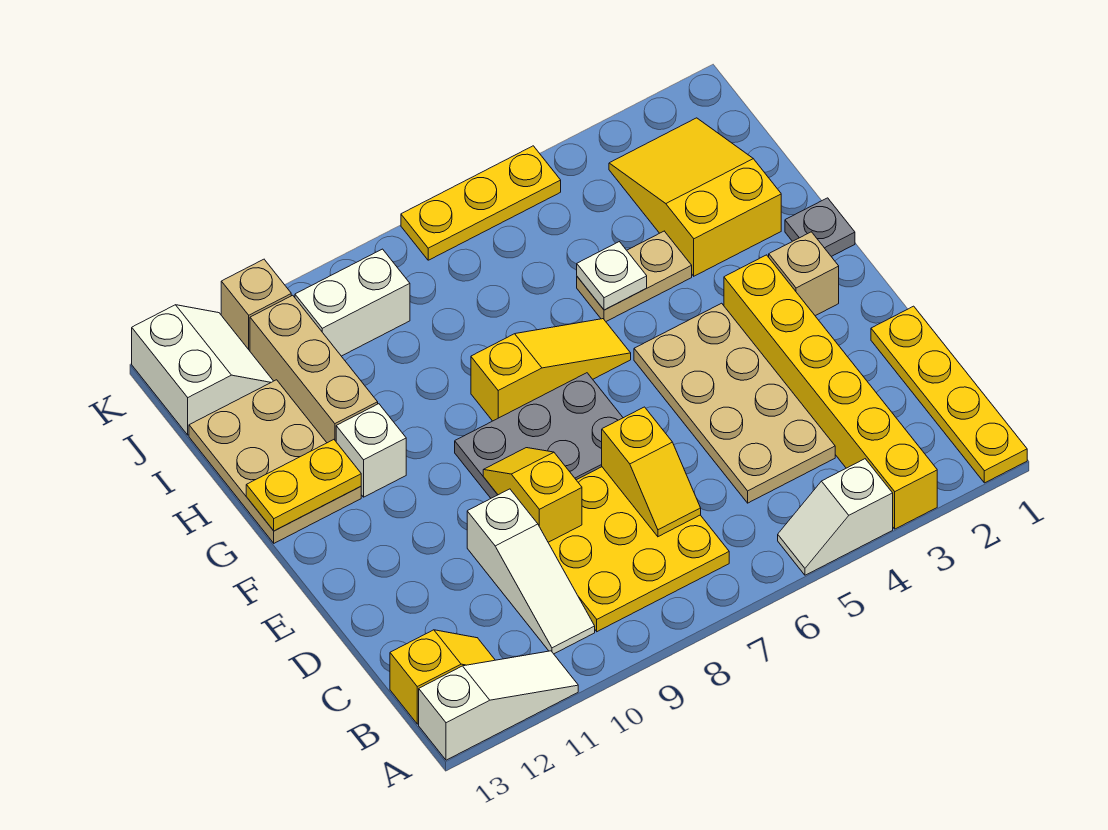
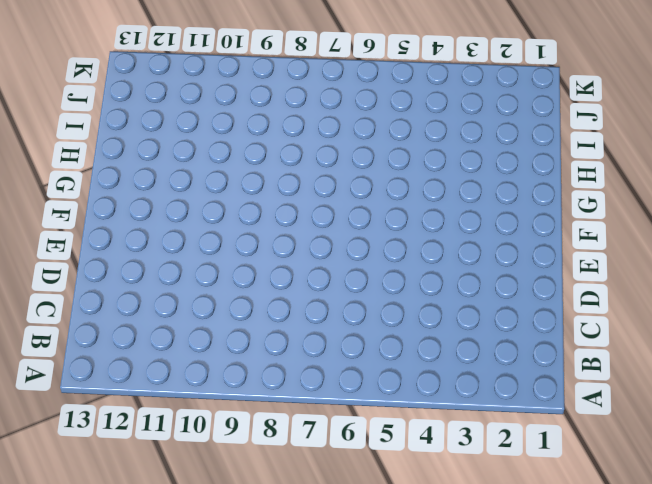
none -> yellow plate A1:D1 level 1
none -> yellow brick A3:F3 level 1
none -> white slope A4:A5 level 1 top 4

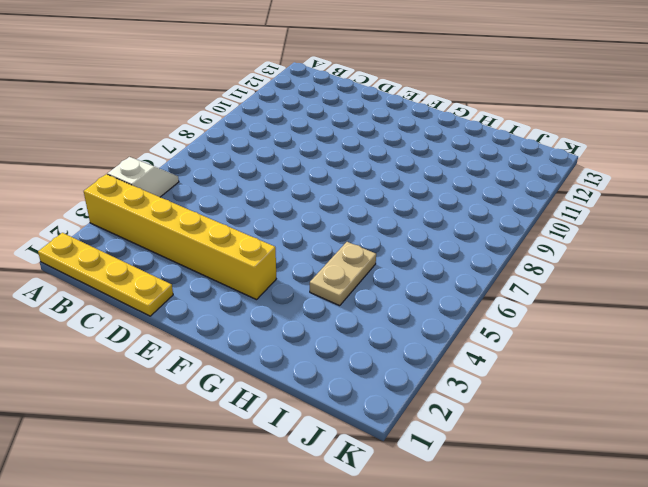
none -> white slope A11:A13 level 1 top 13
none -> yellow plate B7:D9 level 1
none -> white slope B10:D10 level 1 top D

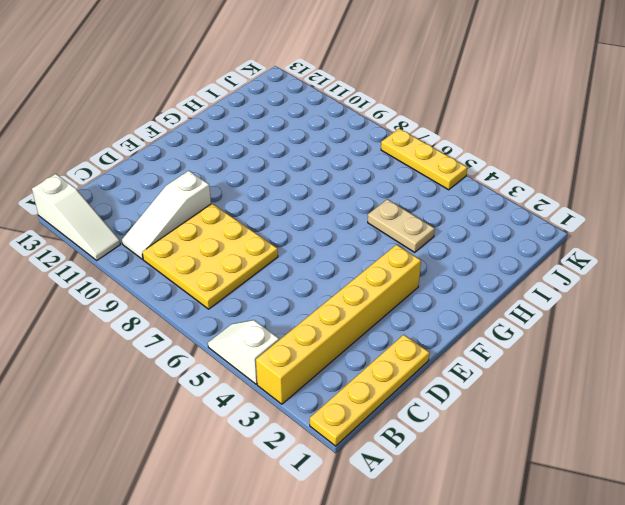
none -> yellow slope B12:B13 level 1 top 13
none -> tan plate C4:F5 level 1
none -> grey plate E7:F9 level 1

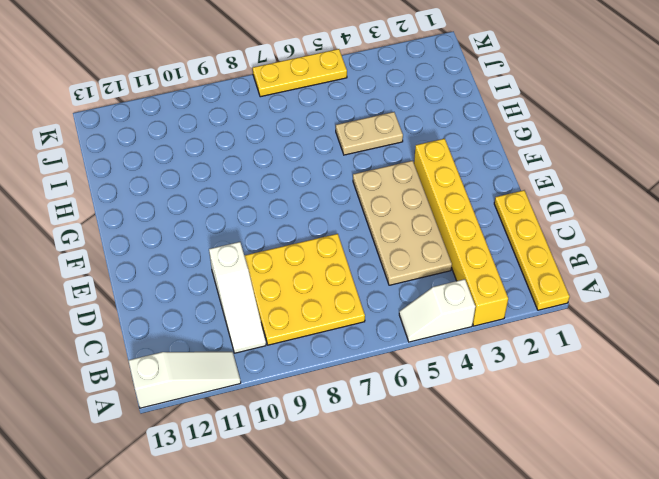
none -> yellow slope B12:B13 level 1 top 13
none -> grey plate E7:F9 level 1
none -> tan brick F2 level 1

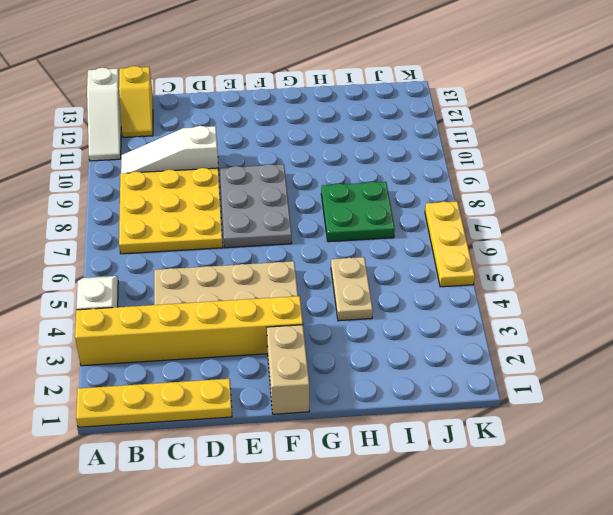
tan brick F1:F2 level 1 -> tan brick F2 level 1
green plate H7:I8 level 1 -> none
none -> grey plate G1 level 1
none -> yellow slope G6:G8 level 1 top 8
none -> white brick G11 level 1

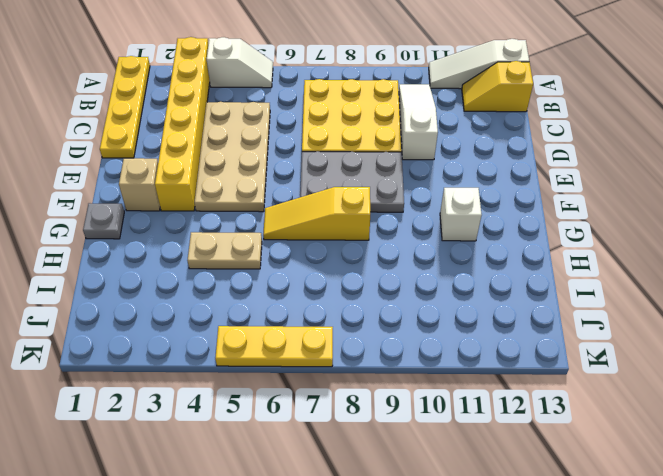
none -> tan plate G12:I13 level 1
none -> yellow slope H2:J3 level 1 top H
none -> tan brick H11:J11 level 1

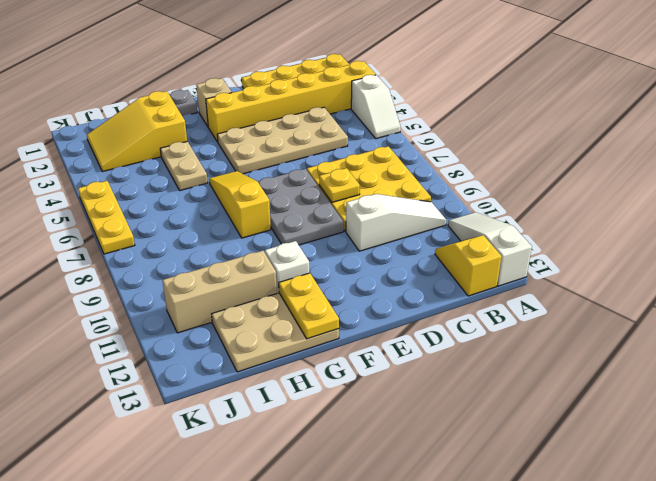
yellow plate D8 level 2 -> none
none -> white brick J9:J10 level 1
none -> white slope J12:K13 level 1 top 13
none -> tan brick K11 level 1

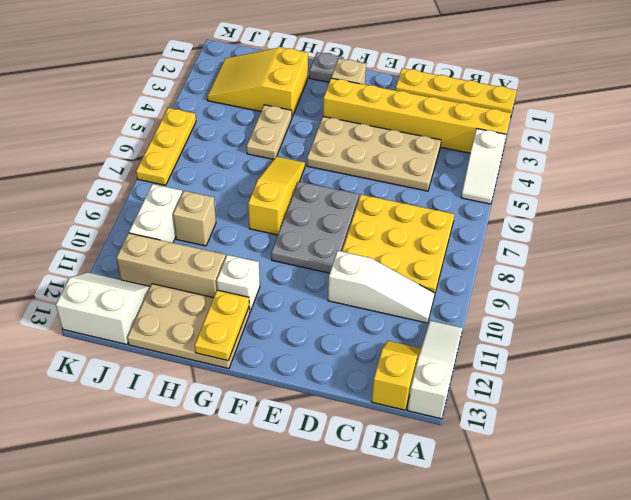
tan brick I9 level 1 -> tan brick K11 level 1
none -> yellow slope C7:D7 level 2 top D
none -> yellow slope D9:E9 level 2 top D
none -> white plate H5 level 2

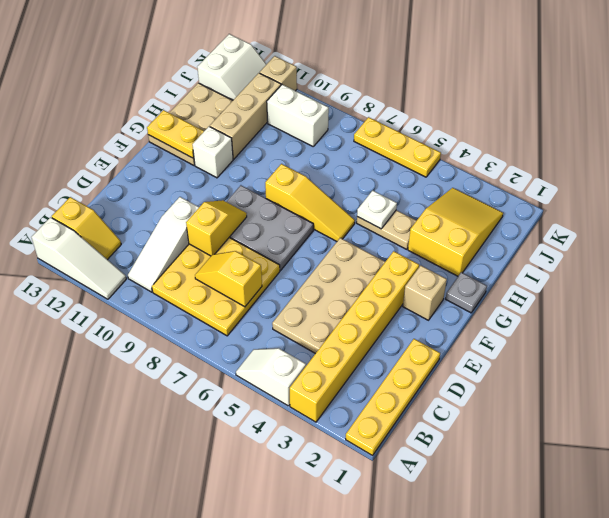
yellow slope C7:C8 level 2 top 7 -> yellow slope C7:D7 level 2 top D

